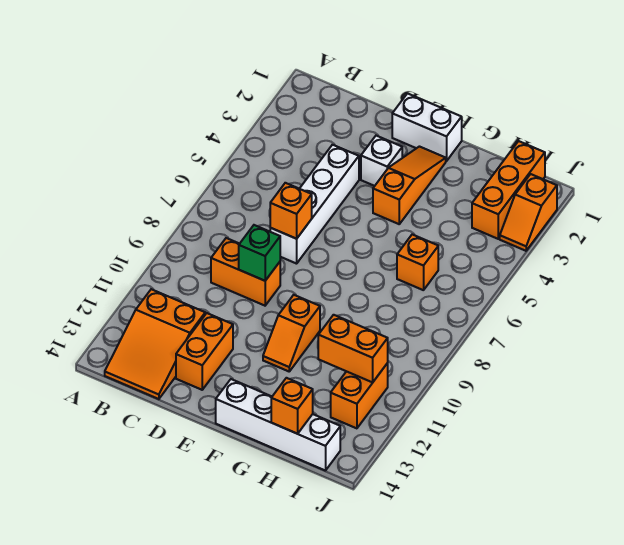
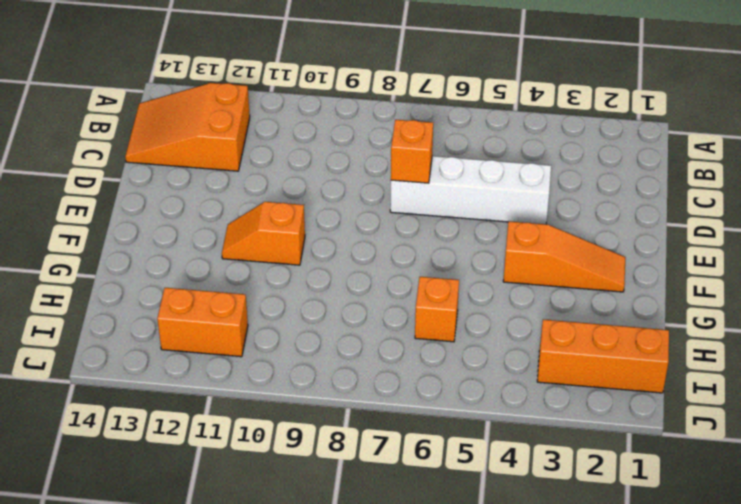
none -> orange brick C9:D9 level 1
none -> orange brick D12:D13 level 1
none -> white brick E1:F1 level 1

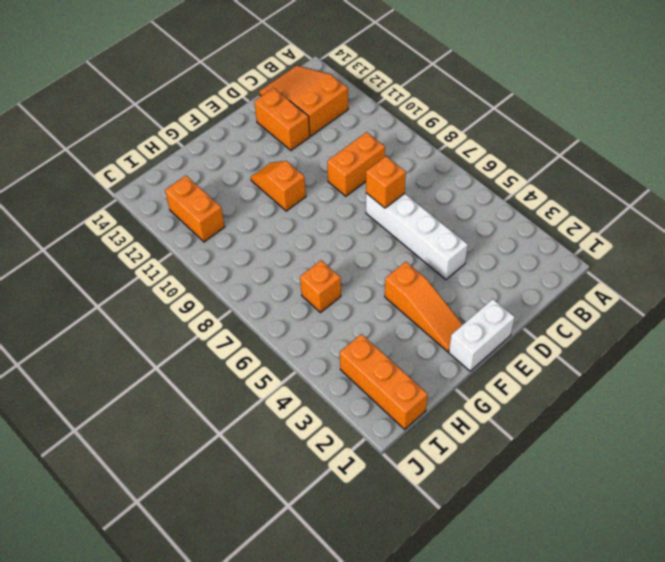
none -> white brick E3 level 1
none -> white brick F14:I14 level 1
none -> orange slope J2:J3 level 1 top 2

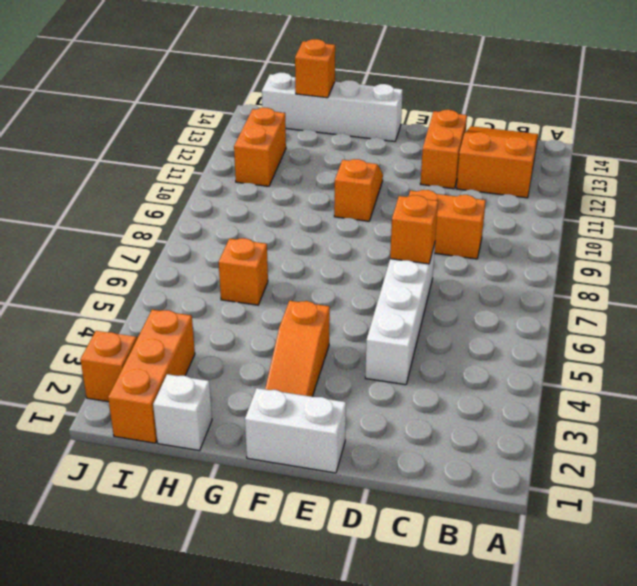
white brick H1 level 1 -> white brick E3 level 1
none -> green brick D9 level 2
none -> orange brick H11:I11 level 2

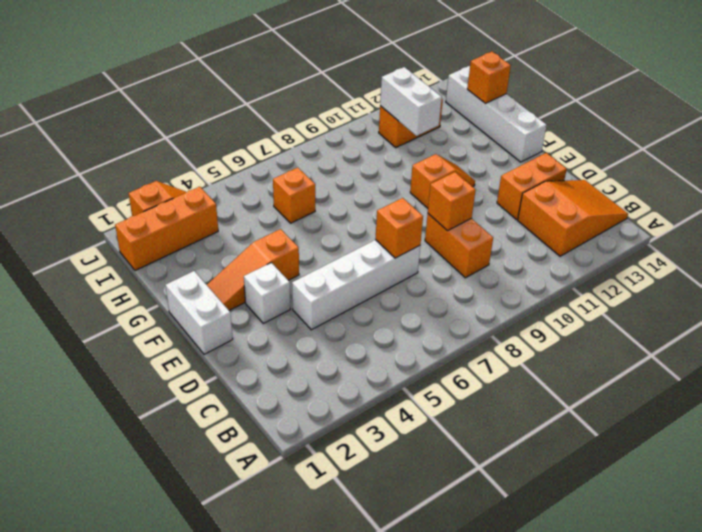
orange brick D9 level 2 -> green brick D9 level 2
white brick H11:I11 level 2 -> orange brick H11:I11 level 2

